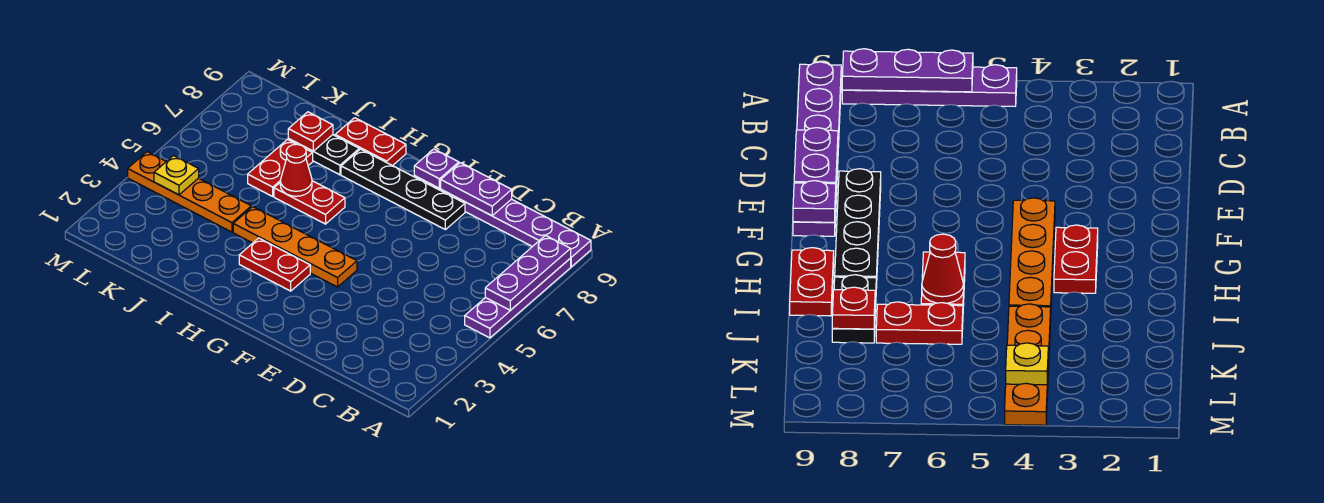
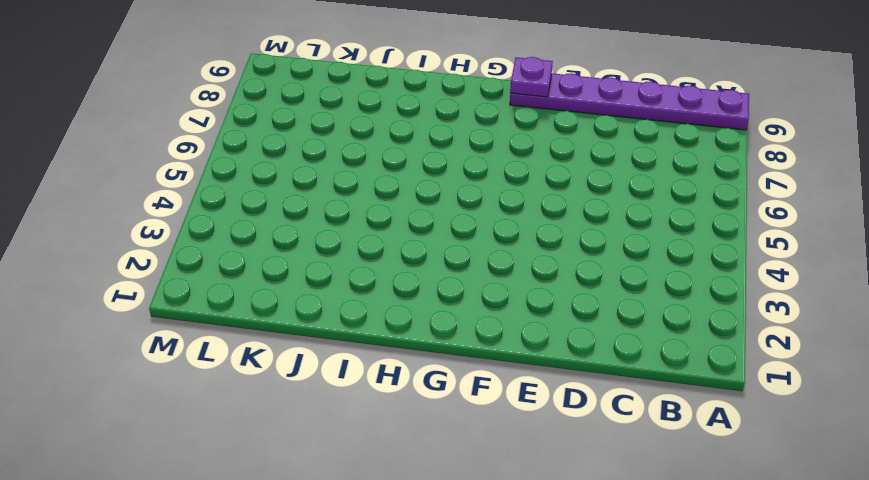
none -> purple plate A5:A8 level 1
none -> black plate E8:H8 level 1
none -> orange plate F4:I4 level 1

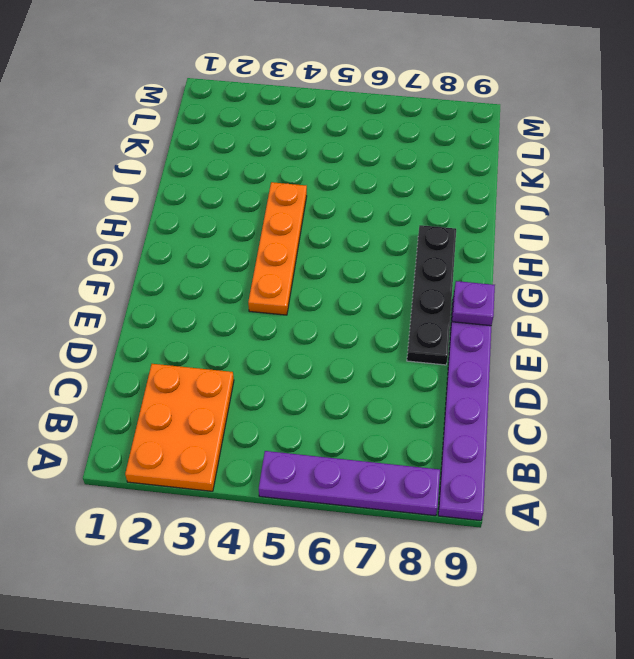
orange plate A2:C3 level 1 -> none
none -> red plate G3:H3 level 1
none -> red plate H6:I6 level 1
none -> red plate H9:I9 level 1

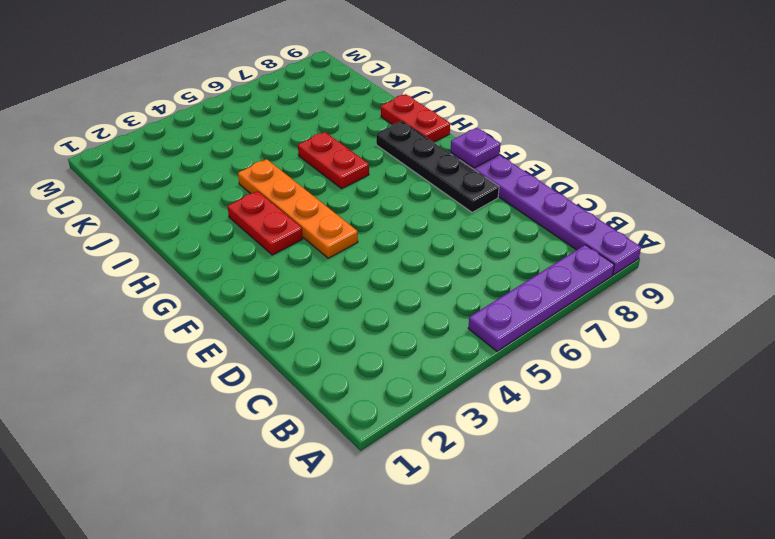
none -> black plate I8:J8 level 1
none -> orange plate J4:M4 level 1
none -> red plate J6:J7 level 1

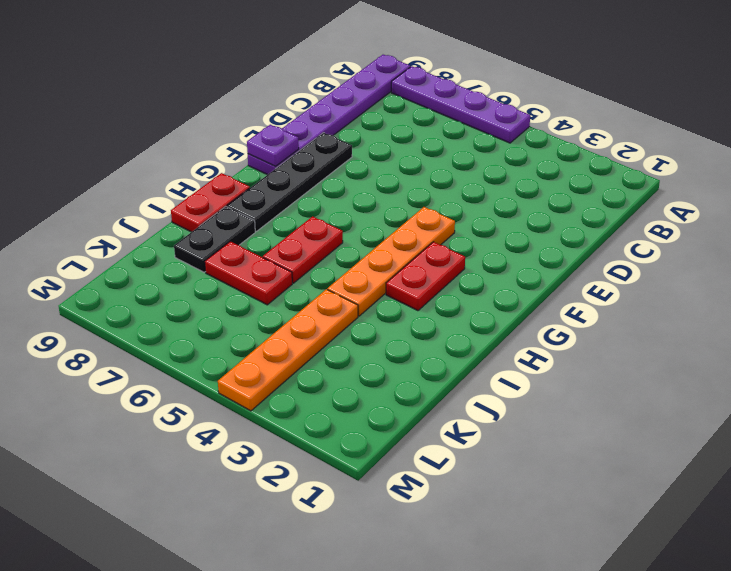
none -> purple plate A6:A8 level 2
none -> purple plate D9:E9 level 2
none -> red cone I6 level 2

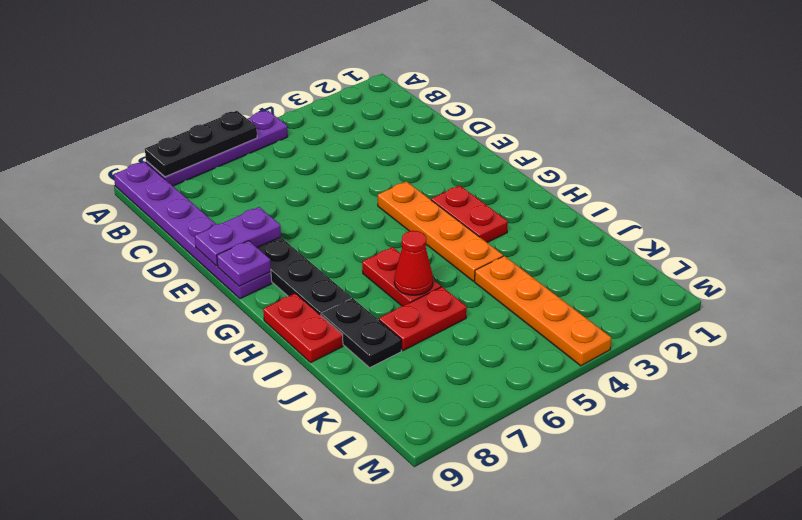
black plate A6:A8 level 2 -> purple plate A6:A8 level 2
purple plate E8:E9 level 2 -> purple plate D9:E9 level 2
none -> red plate J8 level 2
none -> yellow plate L4 level 2

